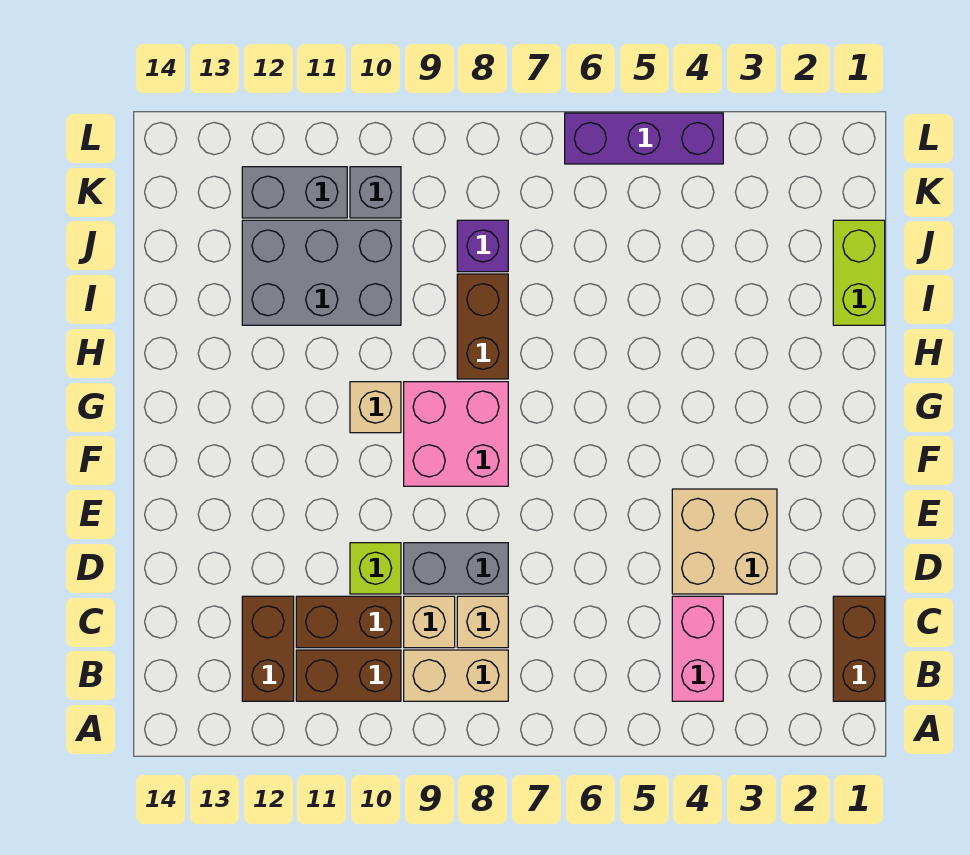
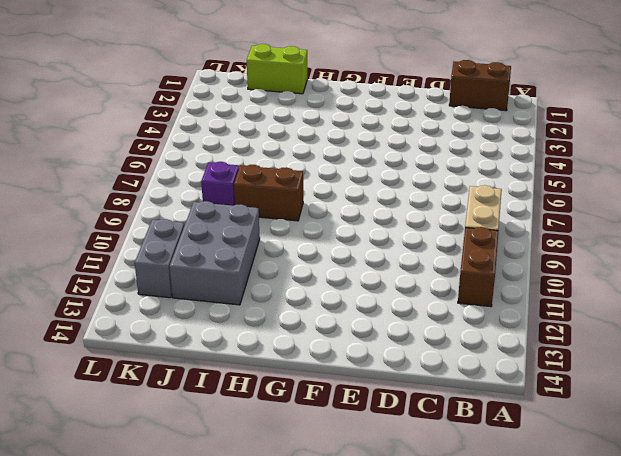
none -> pink brick B4:C4 level 1
none -> brown brick B12:C12 level 1
none -> tan brick C8 level 1

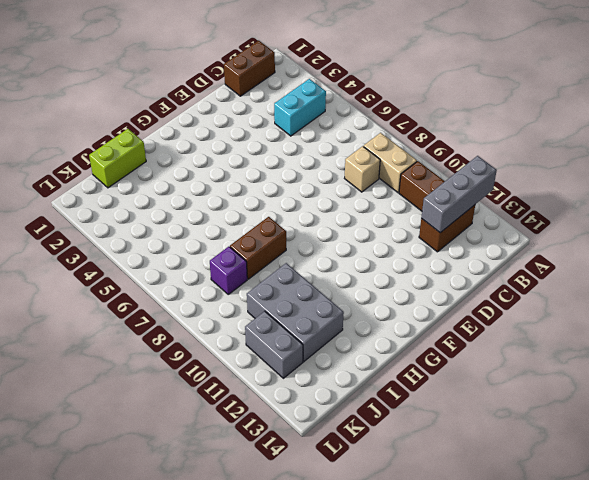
grey brick A12:C12 level 2 -> none
cyan brick B4:C4 level 1 -> pink brick B4:C4 level 1
none -> tan brick C9 level 1
none -> brown brick C10:C11 level 1
none -> tan brick D3:E4 level 1

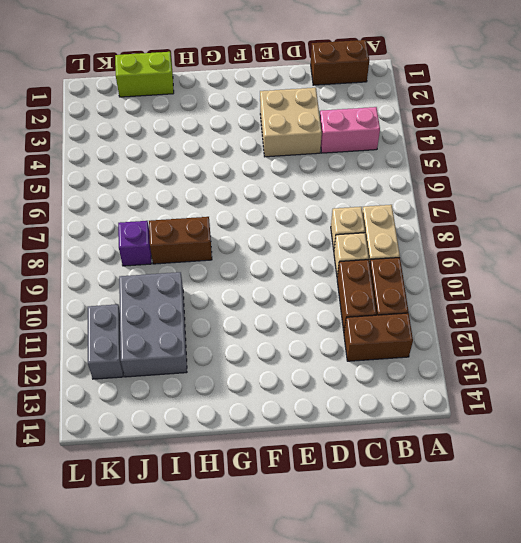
none -> grey brick D8:D9 level 1
none -> lime brick D10 level 1
none -> pink brick F8:G9 level 1

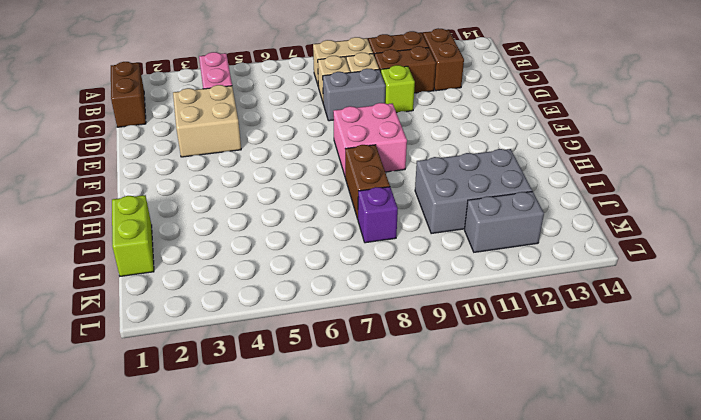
none -> tan brick G10 level 1
none -> grey brick K10 level 1
none -> purple brick L4:L6 level 1

